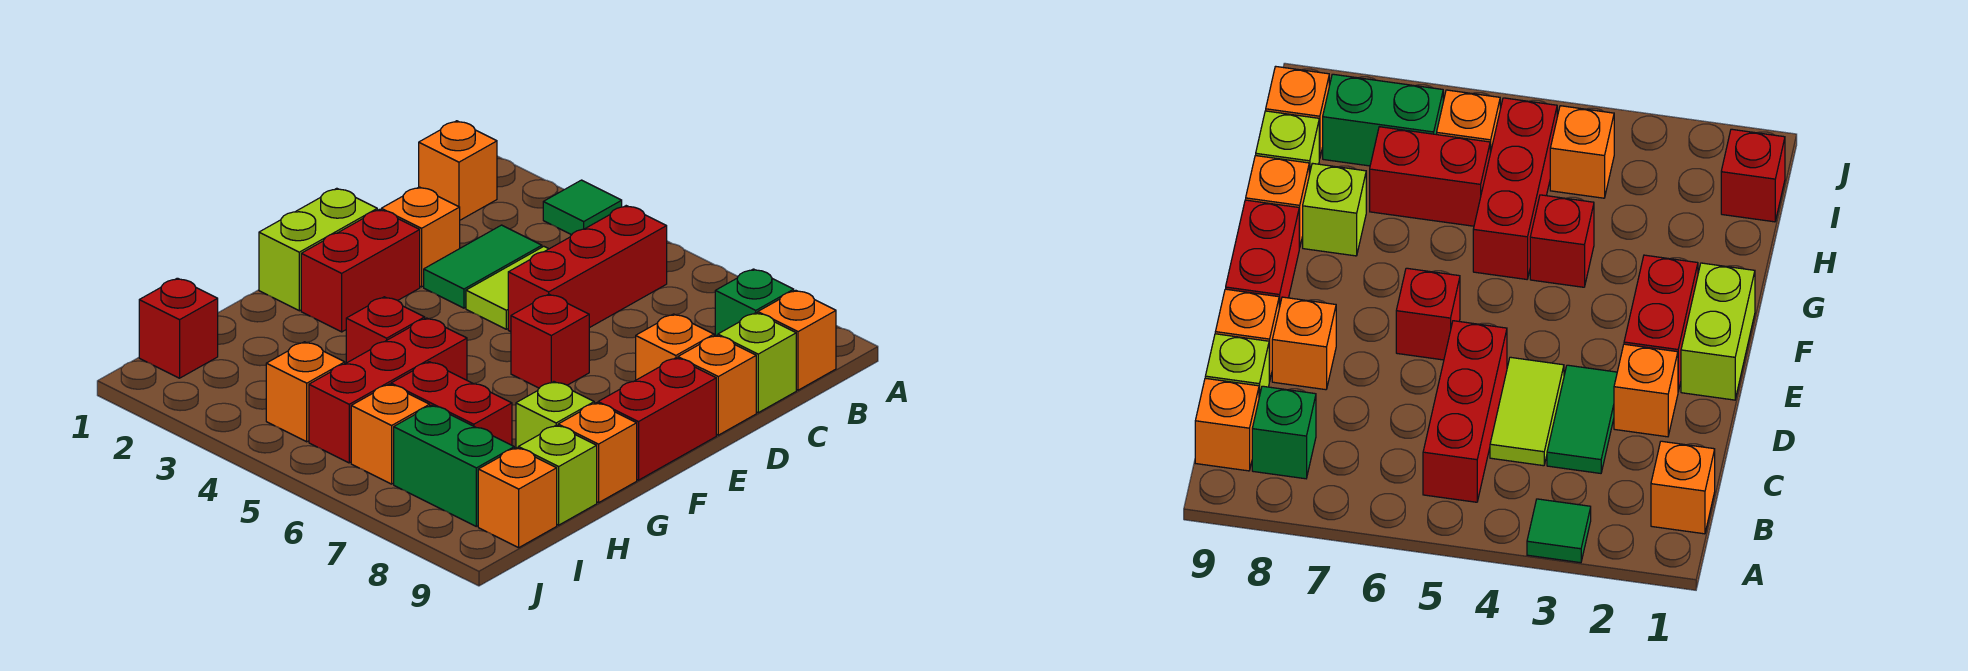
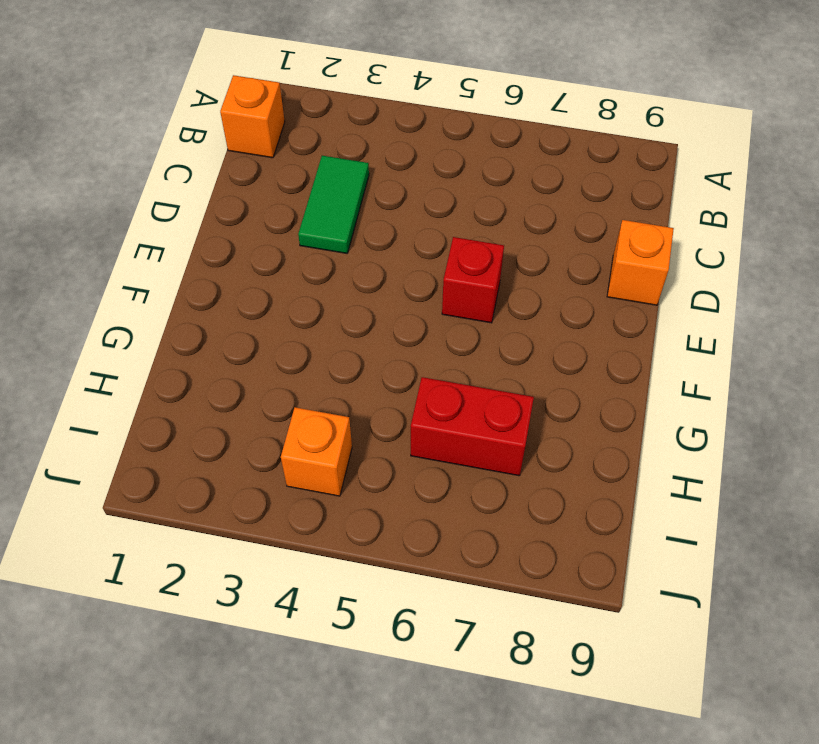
none -> green tile A3 level 1
none -> red brick B5:D5 level 1
none -> green brick B8 level 1

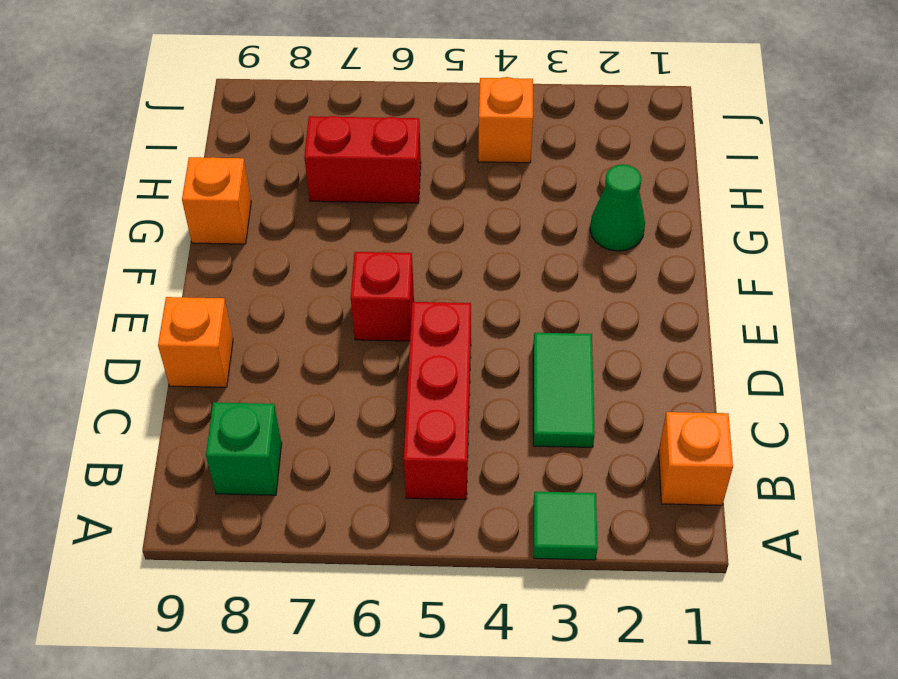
green cone G2 level 1 -> none
none -> orange brick B9 level 1
none -> lime tile C4:D4 level 1
none -> lime brick C9 level 1

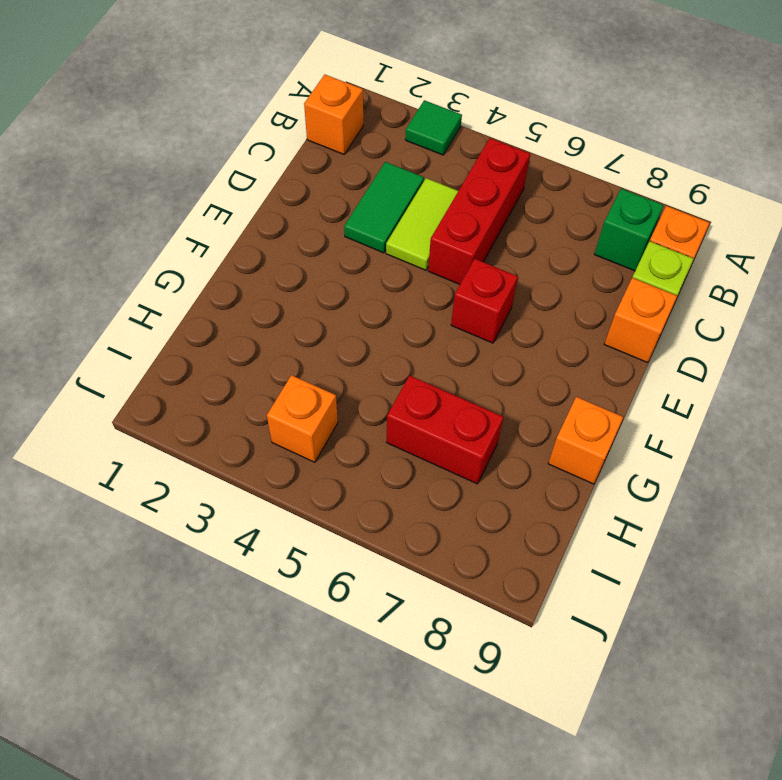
none -> orange brick D2 level 1
none -> orange brick D8 level 1
none -> lime brick E1:F1 level 1

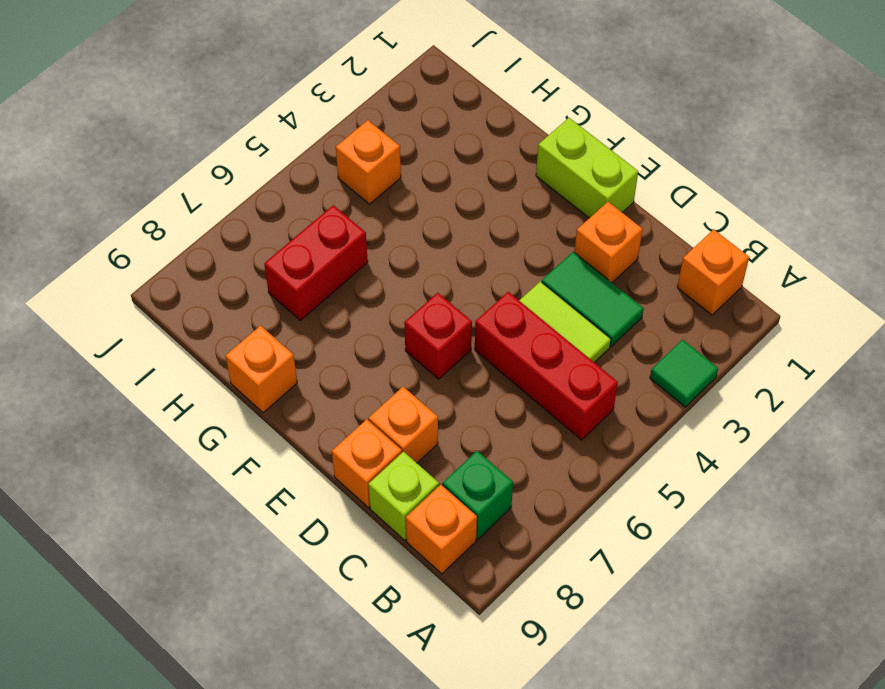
none -> red brick E2:F2 level 1
none -> red brick E9:F9 level 1
none -> red brick G4 level 1

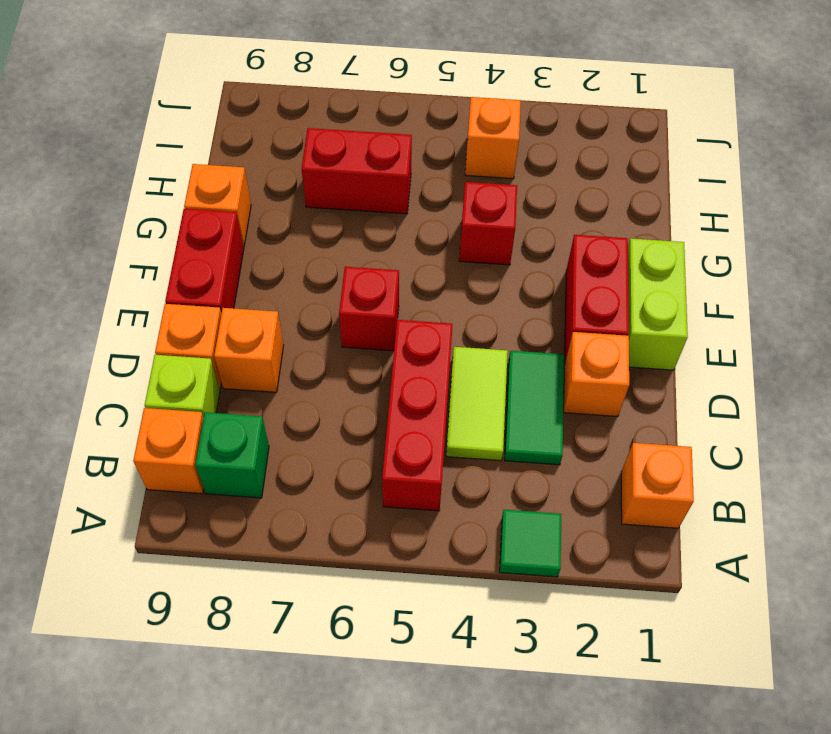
none -> red brick G5:I5 level 1
none -> lime brick G8 level 1
none -> lime brick H9 level 1

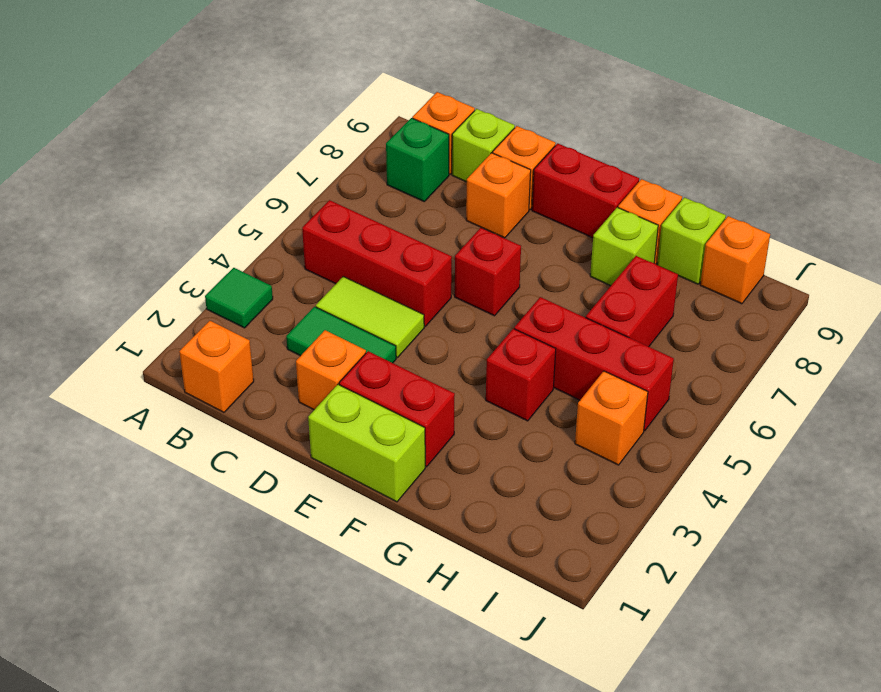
none -> red brick I1 level 1
none -> orange brick I6 level 1
none -> green brick I7:I8 level 1

